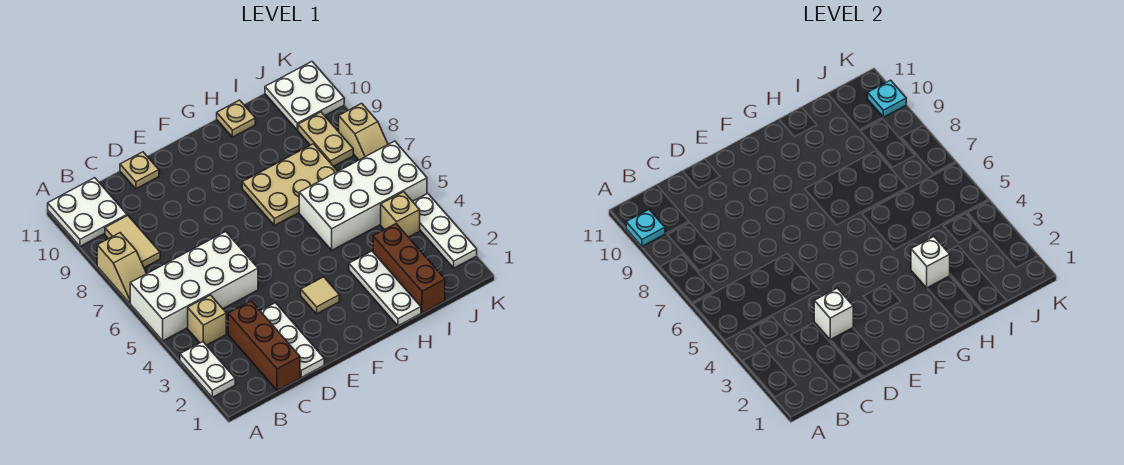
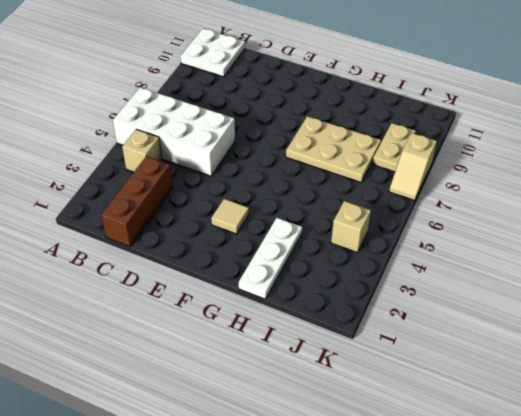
none -> white plate A2:A3 level 1
none -> tan slope A7:A8 level 1 top 8
none -> tan tile B8:B9 level 1

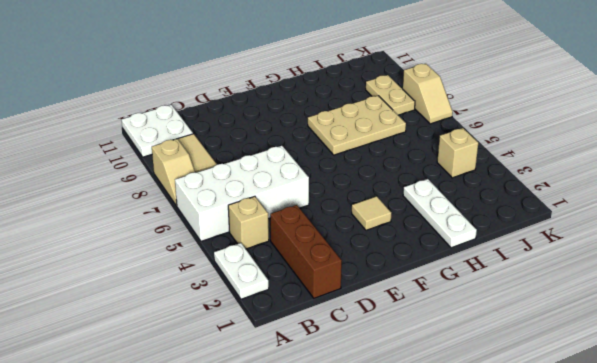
none -> white plate D1:D3 level 1
none -> tan plate D11 level 1
none -> white brick H5:K6 level 1

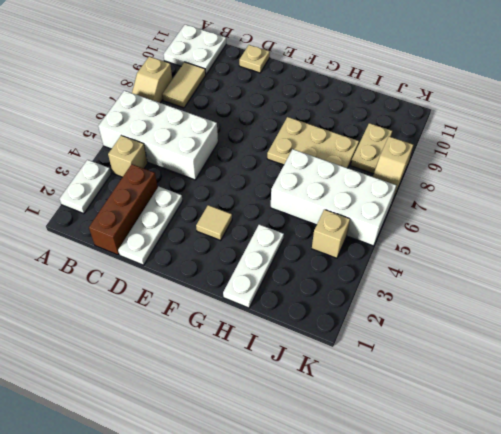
none -> tan plate H11 level 1
none -> brown brick I1:I3 level 1
none -> white plate J10:K11 level 1

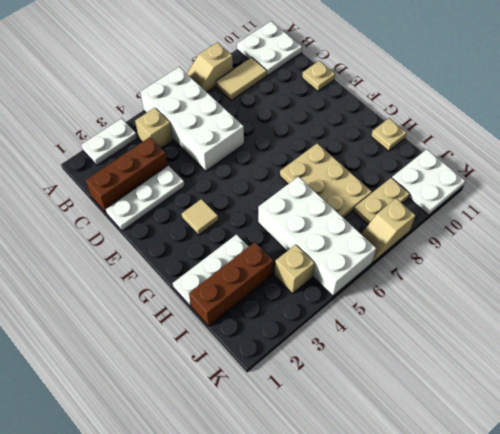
none -> white plate K2:K4 level 1
none -> cyan plate A10 level 2
none -> white brick D3 level 2

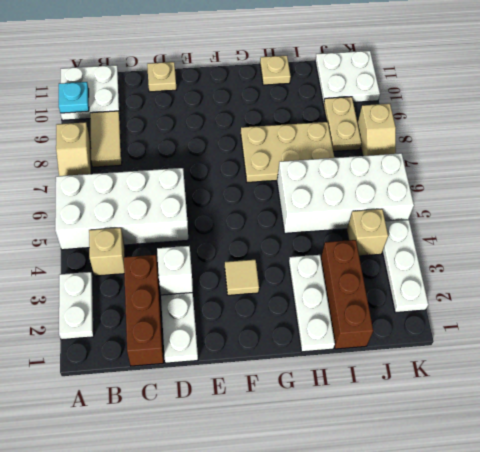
none -> white brick H3 level 2
none -> cyan plate K10 level 2

